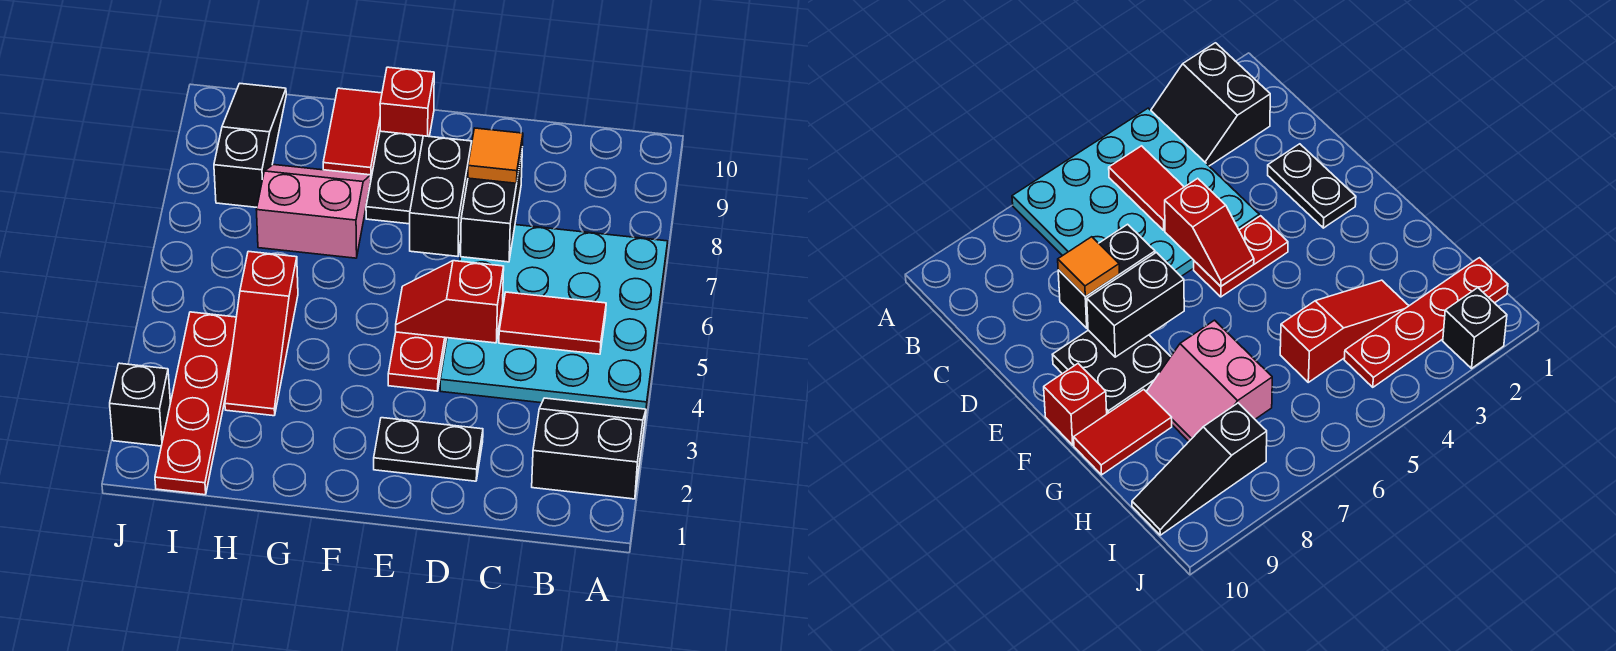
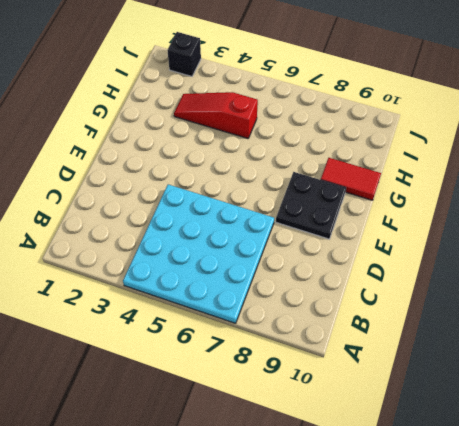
none -> black slope A2:B3 level 1 top 2
none -> black plate D2:E2 level 1
none -> red plate E4:E5 level 1

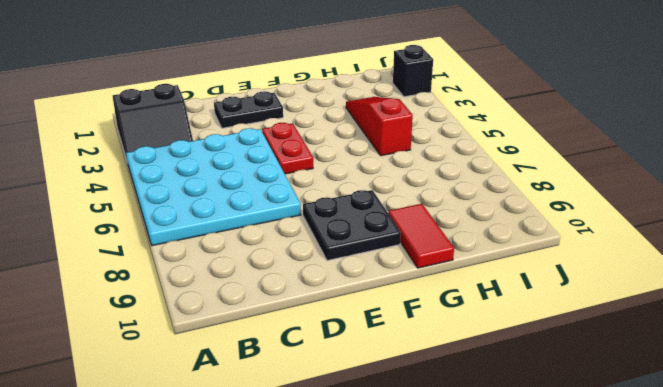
none -> red brick F10 level 1
none -> pink slope G7:H8 level 1 top 7
none -> red plate I1:I4 level 1

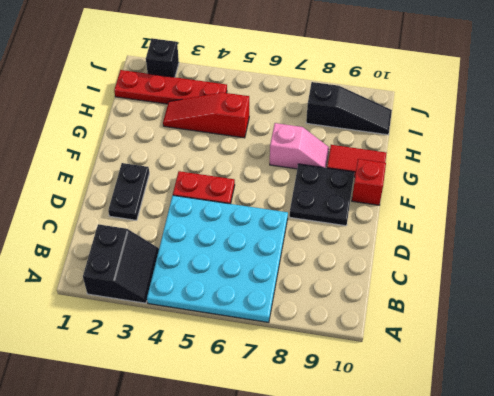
pink slope G7:G8 level 1 top 7 -> pink slope G7:H8 level 1 top 7
none -> red tile B5:C5 level 2
none -> red slope D5:E5 level 2 top D
none -> black brick D7:D8 level 2

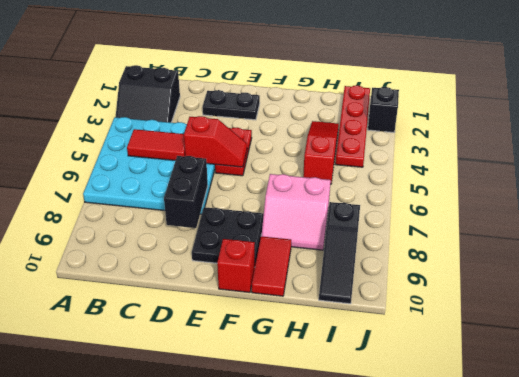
none -> black brick E7:E8 level 2
none -> orange tile D8 level 3

